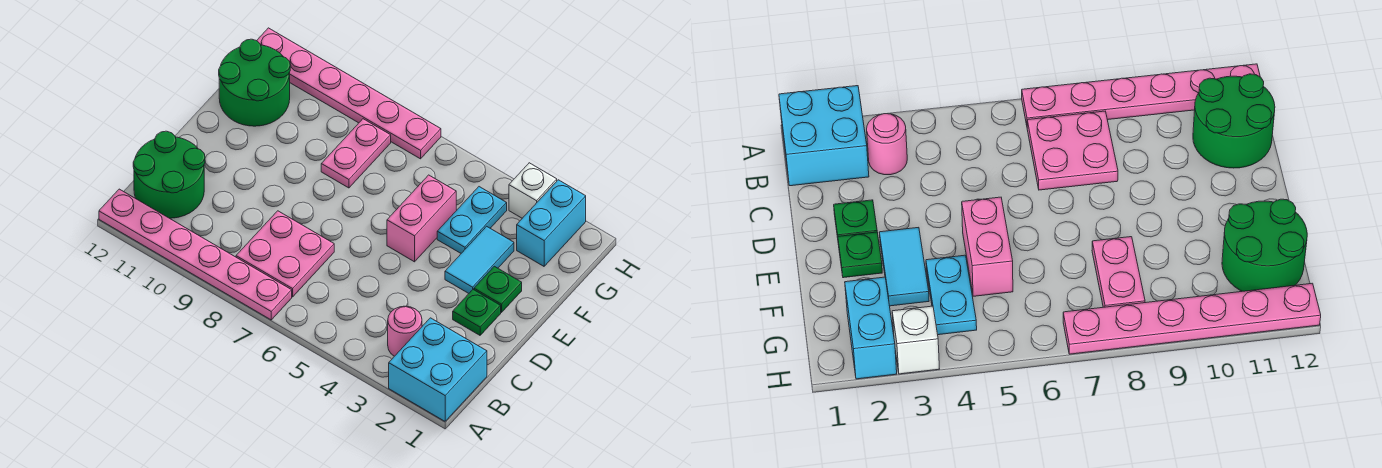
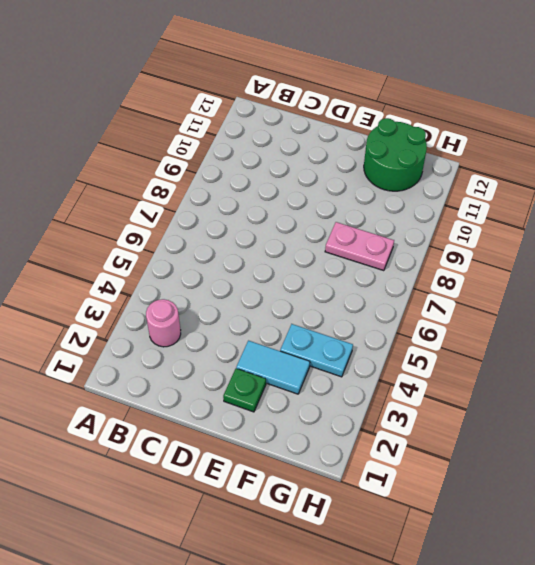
none -> cyan brick A1:B2 level 1
none -> pink plate A7:A12 level 1
none -> pink plate B7:C8 level 1

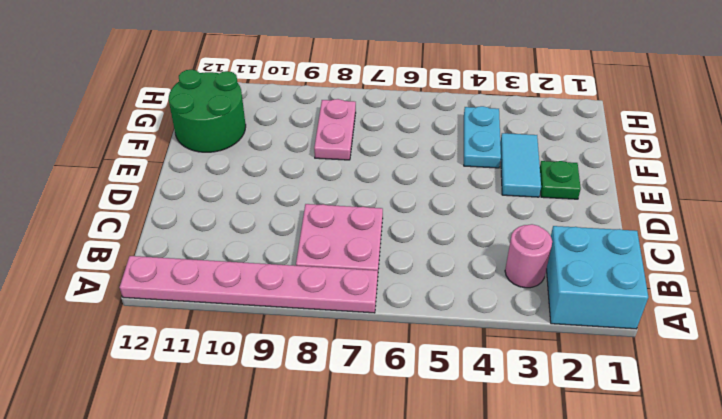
none -> green round brick B11:C12 level 1
none -> green plate D2 level 1
none -> pink brick E5:F5 level 1

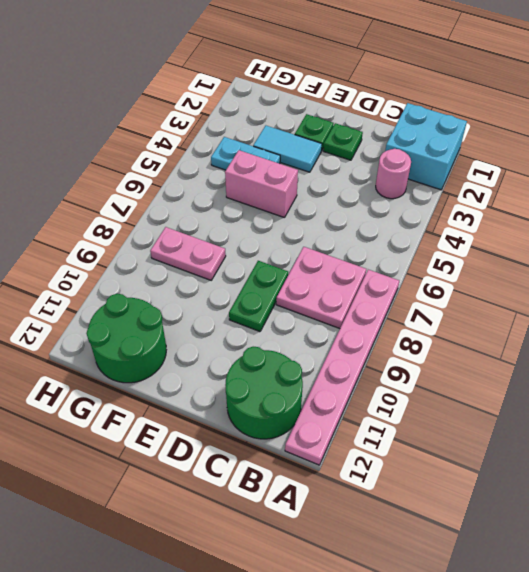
green plate D8:D9 level 1 -> none
none -> cyan brick G2:H2 level 1
none -> white brick H3 level 1
none -> pink plate H7:H12 level 1

